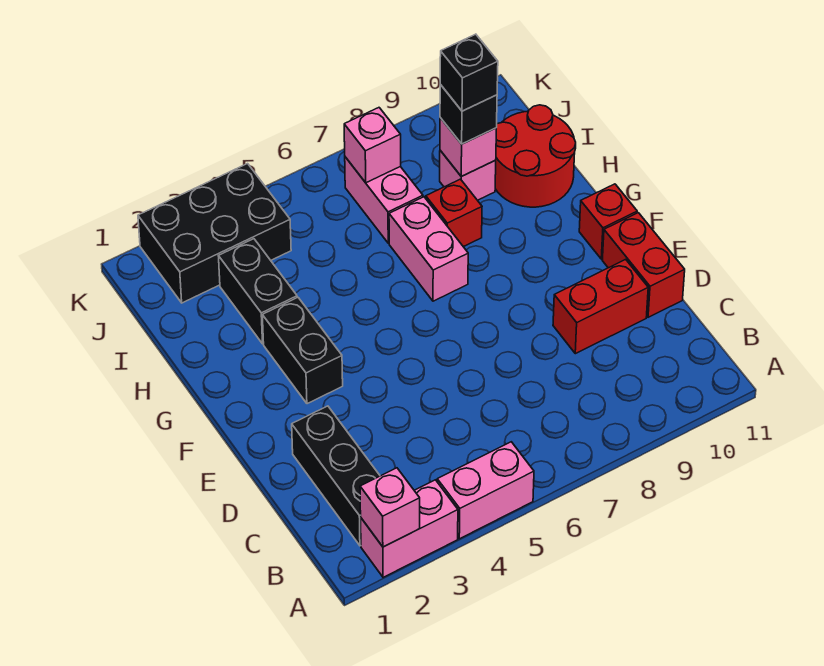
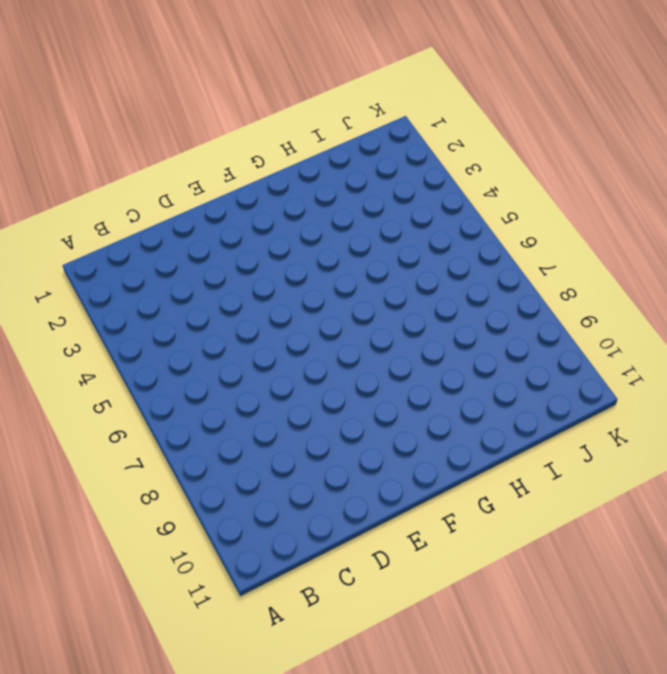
none -> pink brick A2:A3 level 1
none -> pink brick A4:A5 level 1
none -> black brick B2:D2 level 1

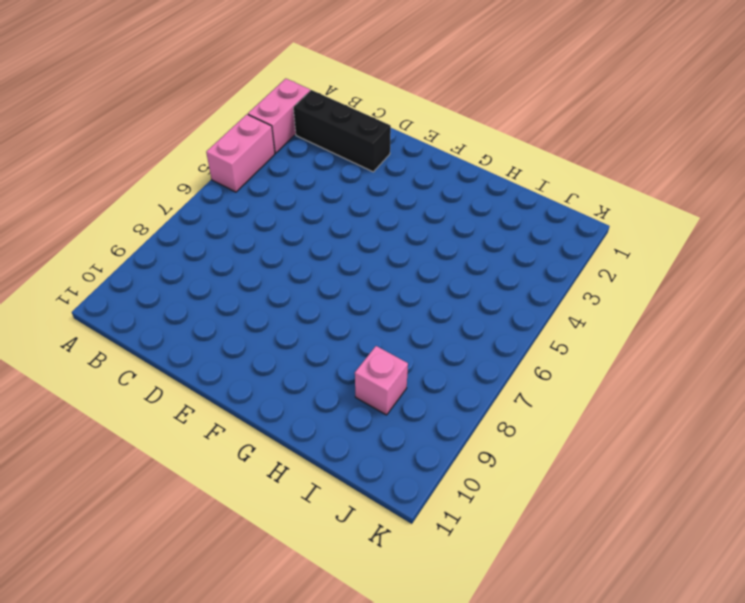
none -> red brick D9:D10 level 1
none -> red brick D11:E11 level 1
none -> black brick F3:G3 level 1

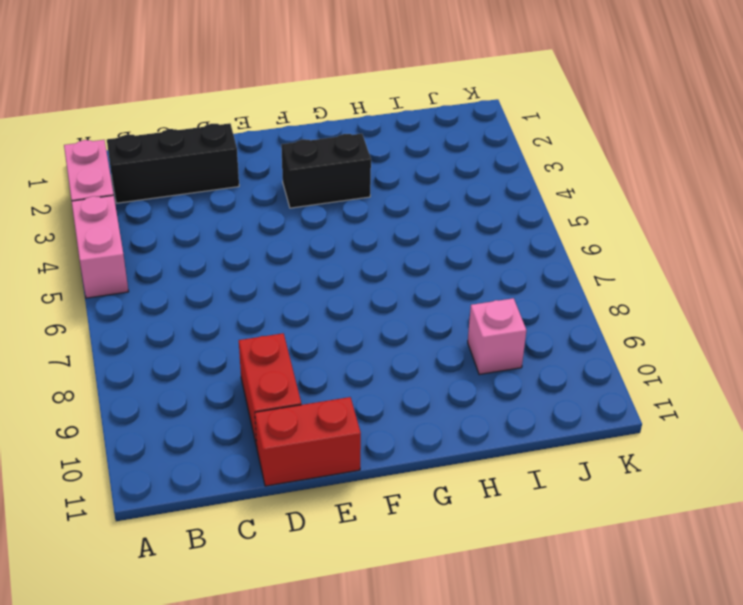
none -> red brick F11 level 1
none -> pink brick G7:H7 level 1
none -> black brick H3:I3 level 1

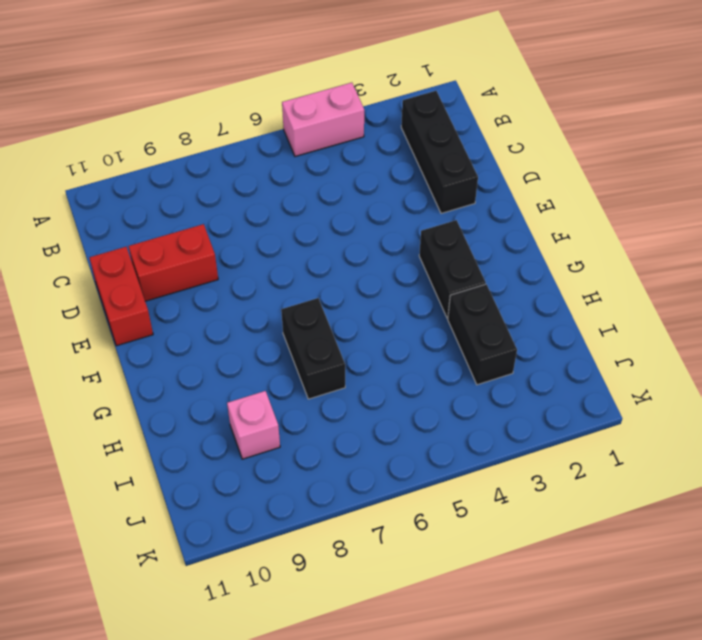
black brick G7:H7 level 1 -> pink brick G7:H7 level 1
none -> pink brick A2:A3 level 1
none -> red brick F11 level 1
none -> red brick H8 level 1

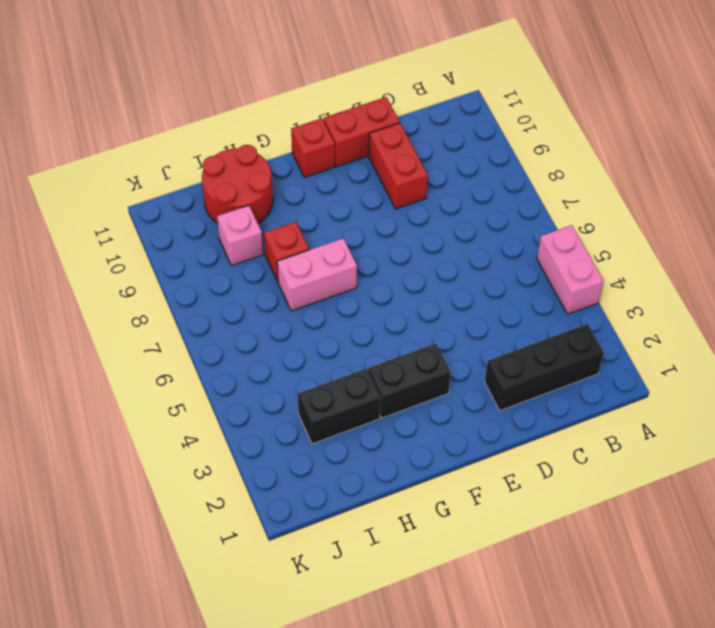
none -> pink brick A2:A3 level 1
none -> pink brick I7:J7 level 1
none -> black brick J2:K4 level 1

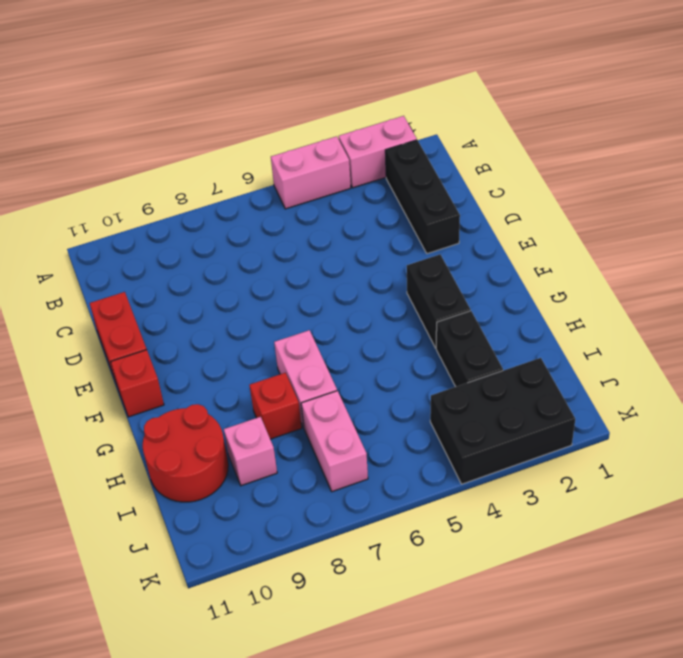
none -> red brick D9:D10 level 1
none -> pink brick A2 level 2
none -> pink brick I9 level 2

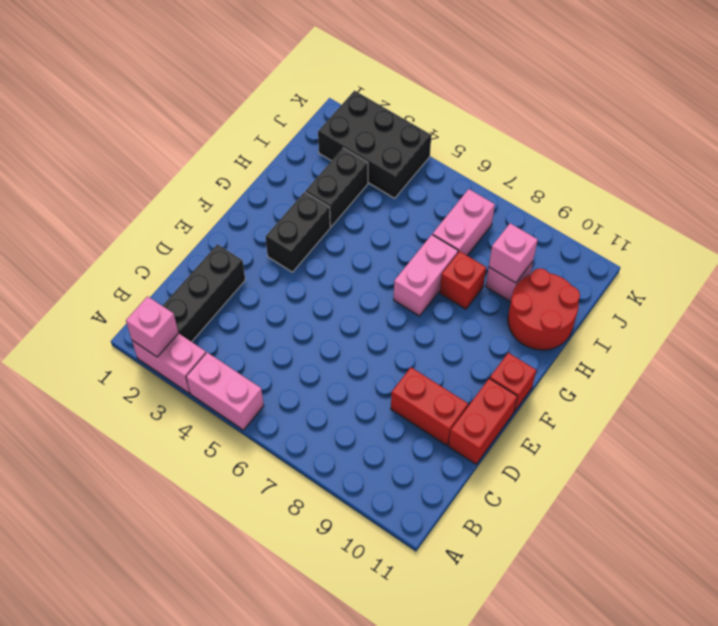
none -> pink brick J7 level 2
none -> black brick I9 level 3
none -> black brick I9 level 4

